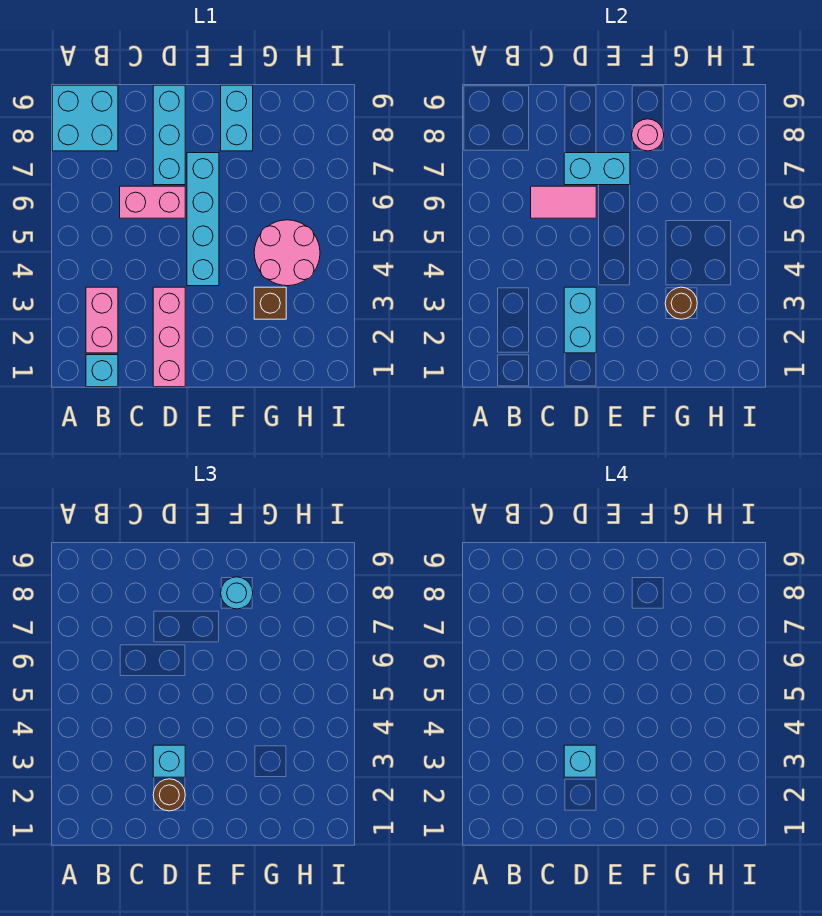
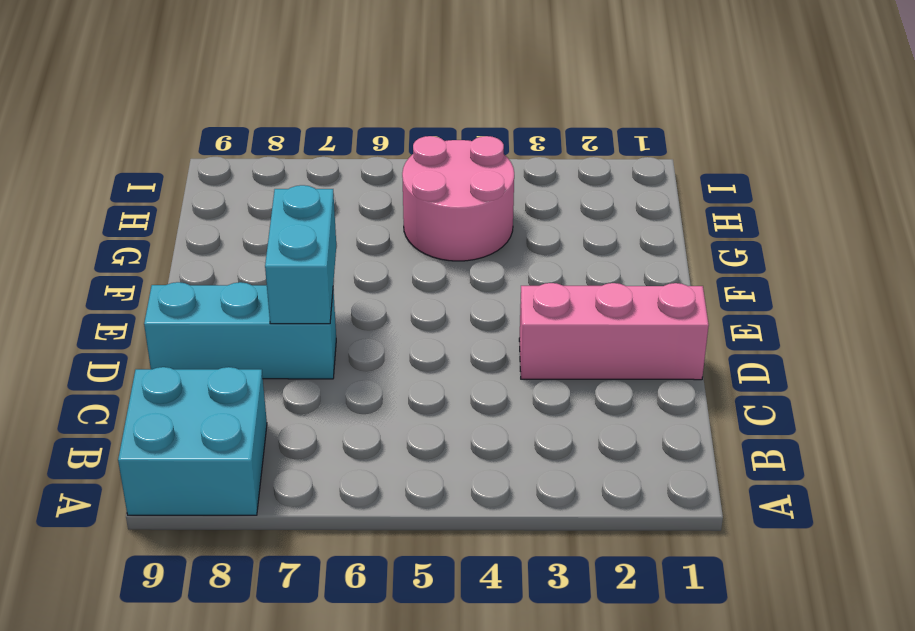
none -> cyan brick B1 level 1
none -> pink brick B2:B3 level 1
none -> pink brick C6:D6 level 1

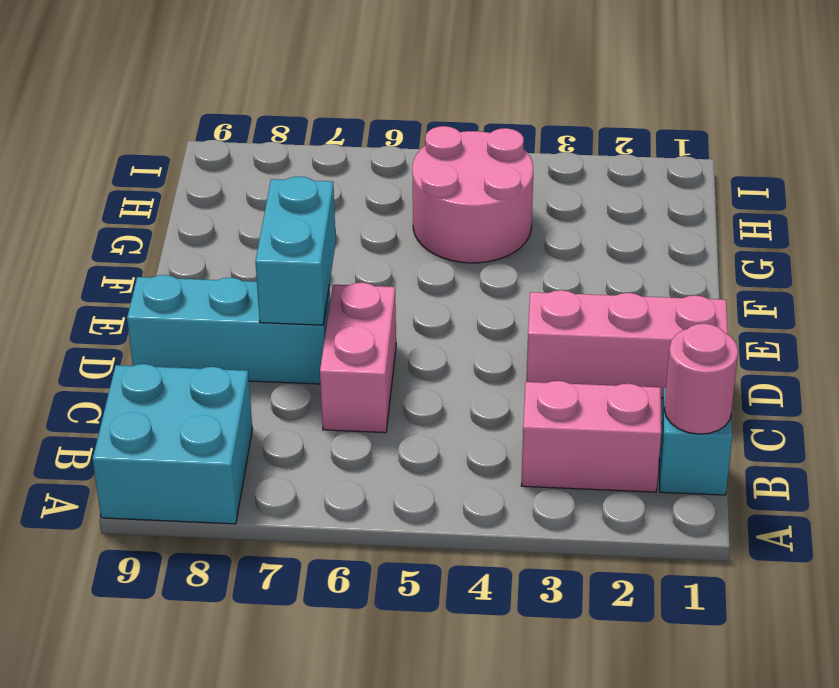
pink round brick B1 level 2 -> pink round brick F8 level 2
none -> cyan brick E4:E7 level 1
none -> cyan brick F8:F9 level 1
none -> brown brick G3 level 1

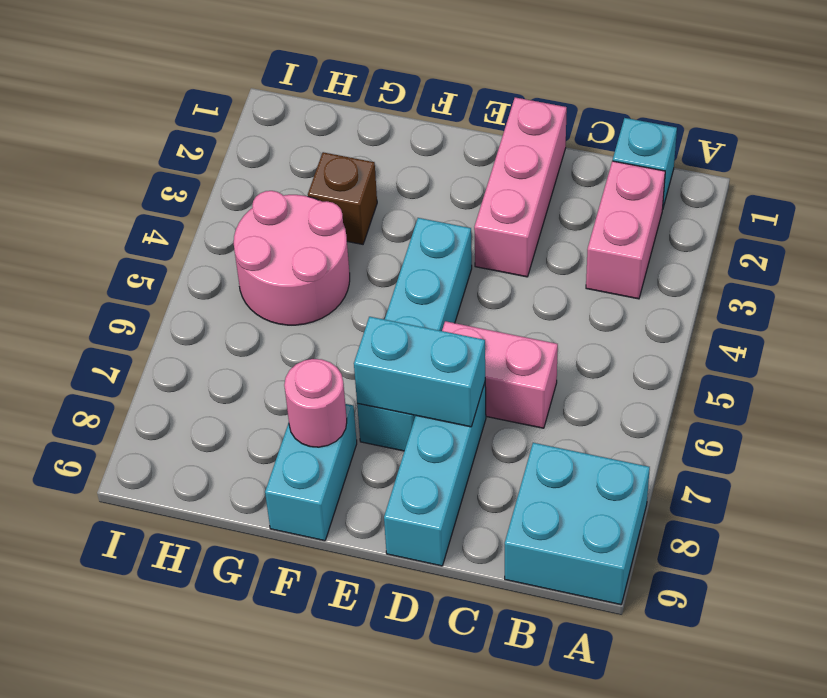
none -> pink tile C6:D6 level 2
none -> cyan brick D2:D3 level 2
none -> brown round brick G3 level 2

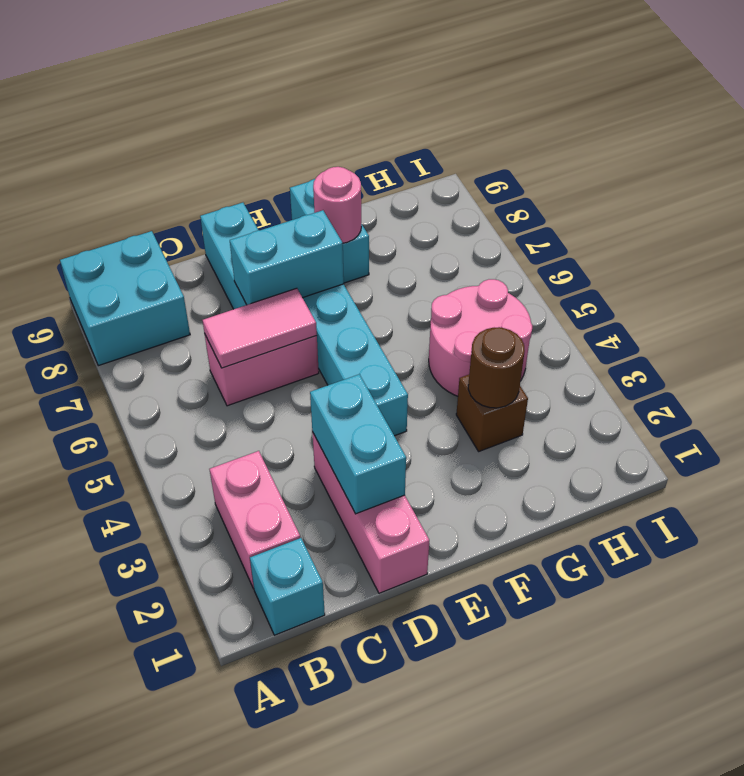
none -> brown round brick D2 level 3
none -> cyan brick D3 level 3
none -> cyan round brick F8 level 3

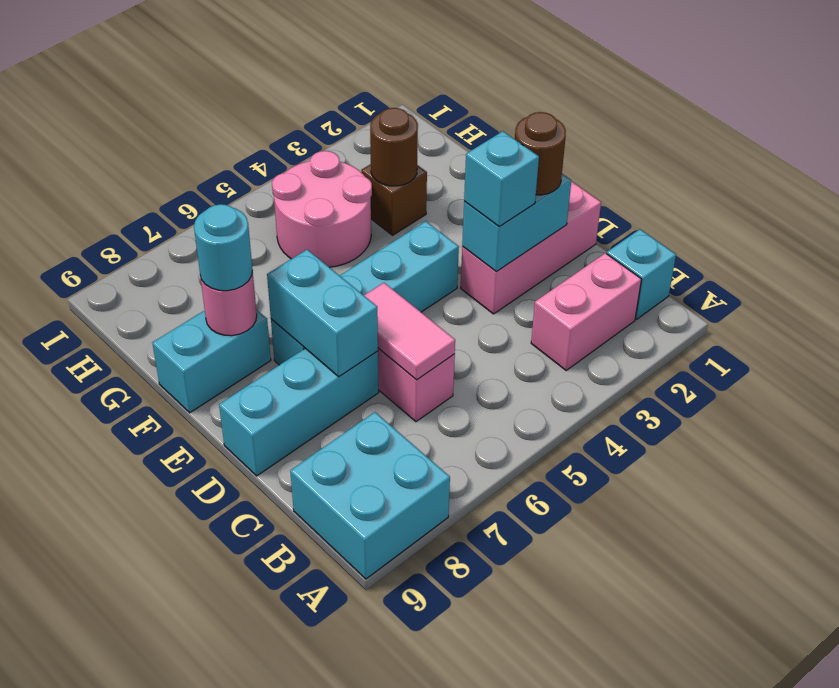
none -> cyan brick D3 level 4

